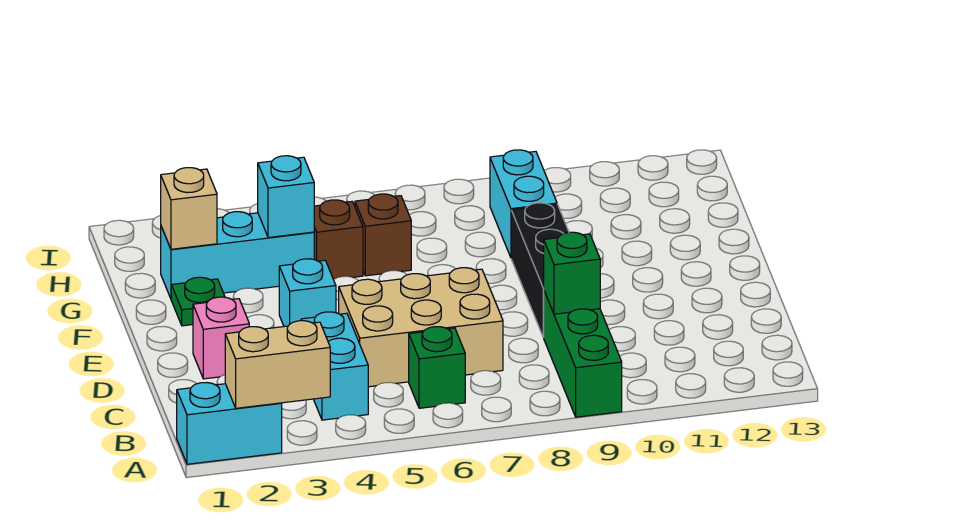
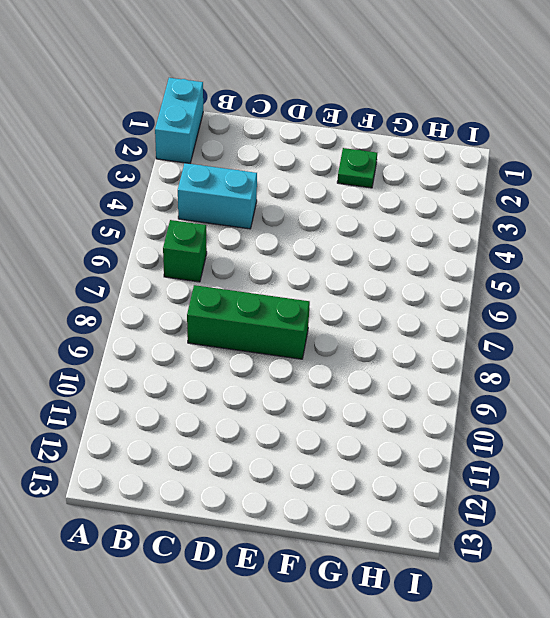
green brick C8:E8 level 1 -> green brick A9:C9 level 1
none -> tan brick C5:D7 level 1
none -> pink brick D2 level 1
none -> black brick D9:F9 level 1

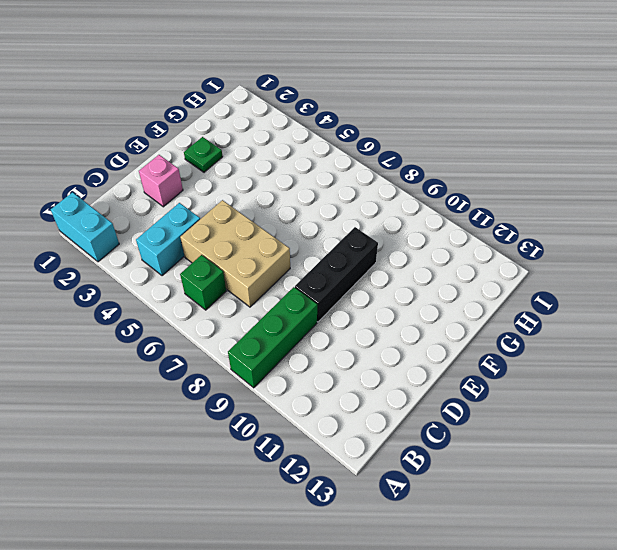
none -> cyan brick E4 level 1
none -> cyan brick G2:G4 level 1
none -> brown brick G5 level 1

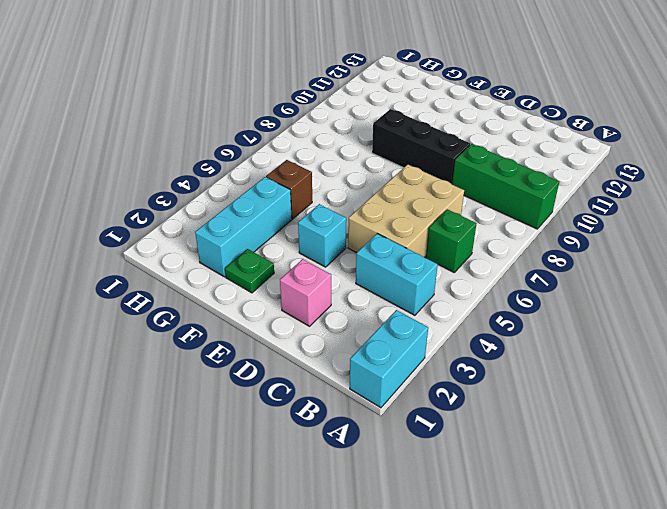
none -> brown brick G6 level 1
none -> cyan brick G9:H9 level 1
none -> tan brick A2:A3 level 2

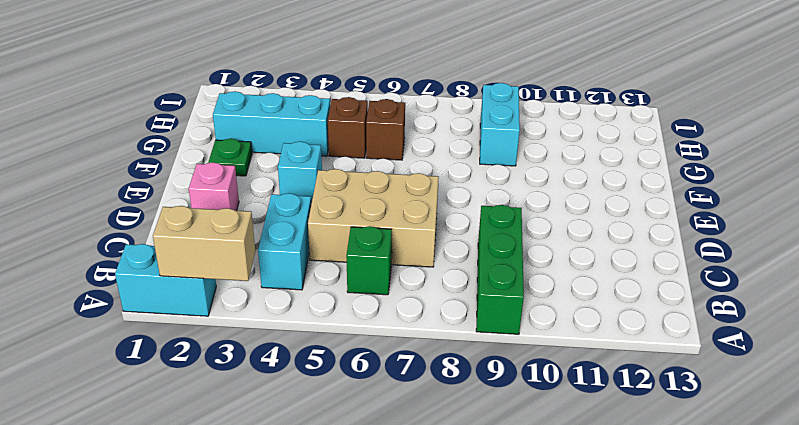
none -> black brick D9:F9 level 1
none -> green brick C9 level 2
none -> tan brick G2 level 2

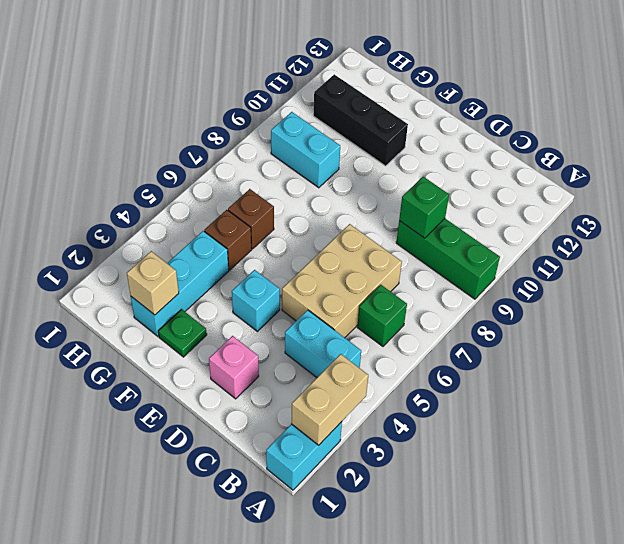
black brick F11:H11 level 1 -> black brick D9:F9 level 1
none -> cyan brick G4 level 2

